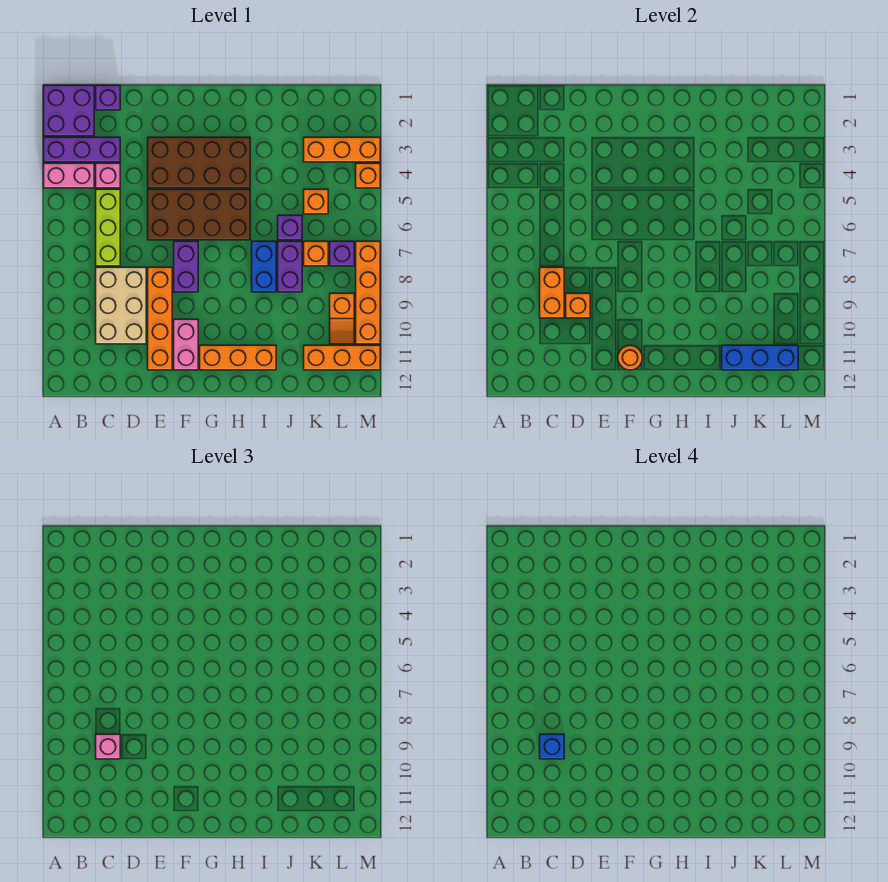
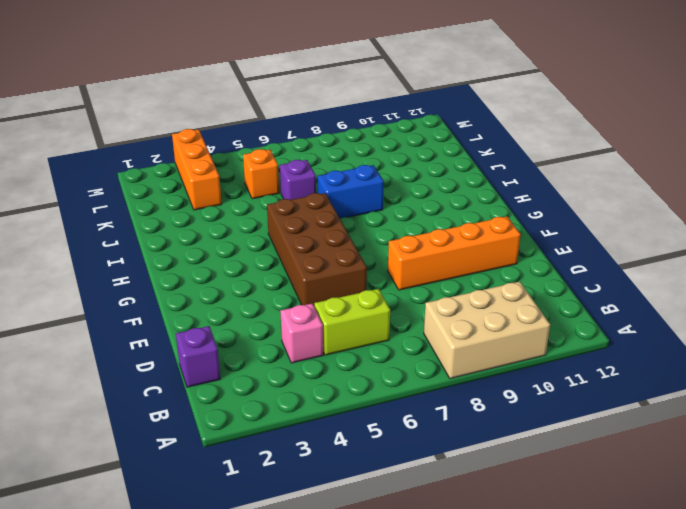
tan brick A8:B10 level 1 -> tan brick C8:D10 level 1
lime brick C5:C6 level 1 -> lime brick C5:C7 level 1
none -> purple brick A1:B2 level 1
none -> purple brick A3:C3 level 1
none -> pink brick A4:B4 level 1
none -> brown brick E3:H4 level 1

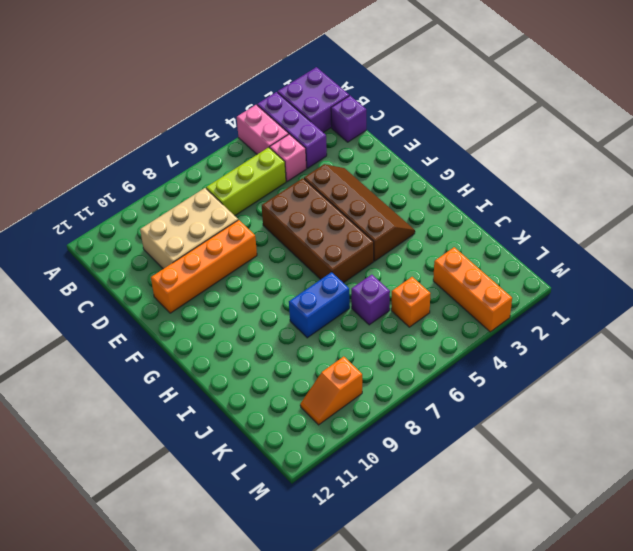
brown slope E3:H4 level 1 top 4 -> brown brick E3:H4 level 1
none -> purple brick F7:F8 level 1
none -> pink brick F10:F11 level 1
none -> orange brick G11:I11 level 1
none -> purple brick J7:J8 level 1

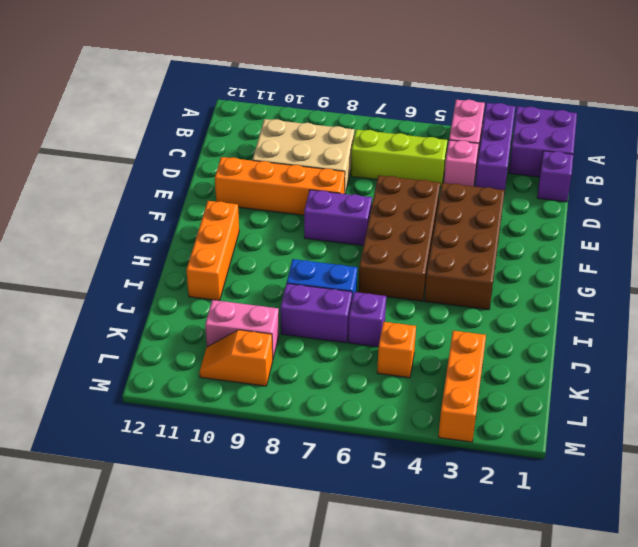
pink brick K9:K10 level 1 -> pink brick F10:F11 level 1
none -> orange brick K7 level 1
none -> orange brick K11:M11 level 1
none -> purple brick L7 level 1
none -> orange brick M4 level 1

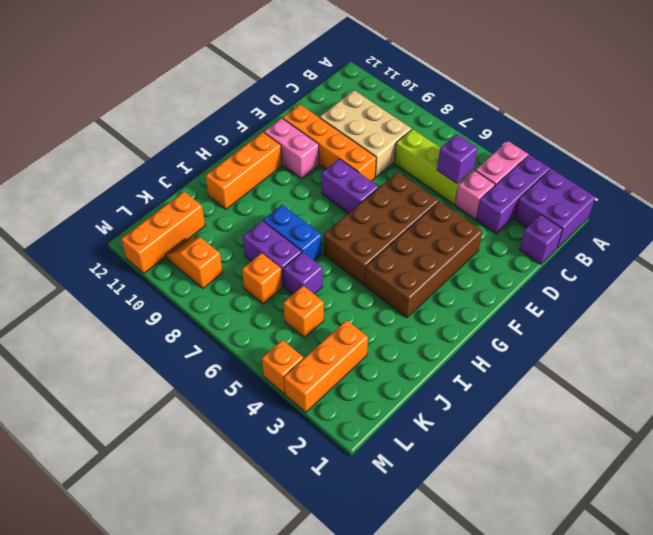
purple brick C5 level 2 -> purple brick L7 level 1
none -> orange brick M7:M10 level 1
none -> orange brick C8:C9 level 2
none -> orange brick D9 level 2
none -> orange round brick F11 level 2

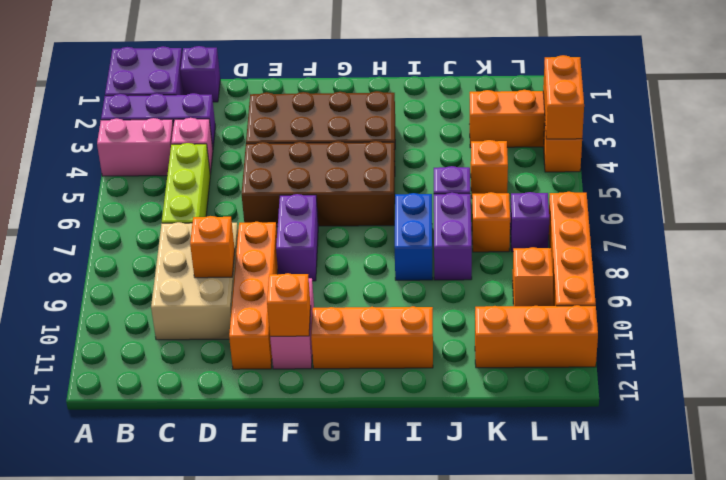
orange brick F11 level 2 -> orange round brick F11 level 2
orange brick M3:M4 level 2 -> orange brick C8:C9 level 2
none -> blue brick J11:L11 level 2
none -> pink brick C9 level 3
none -> blue brick C9 level 4

